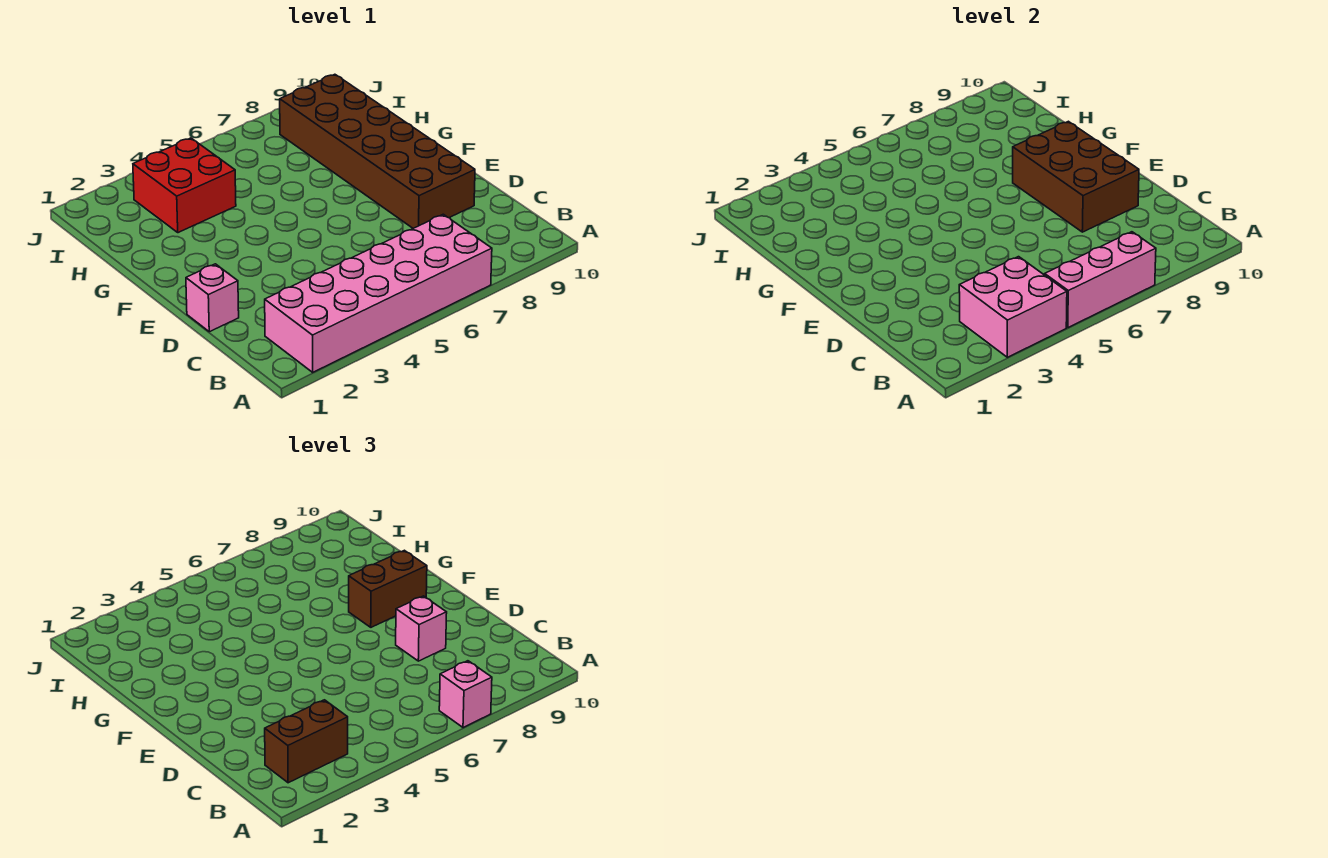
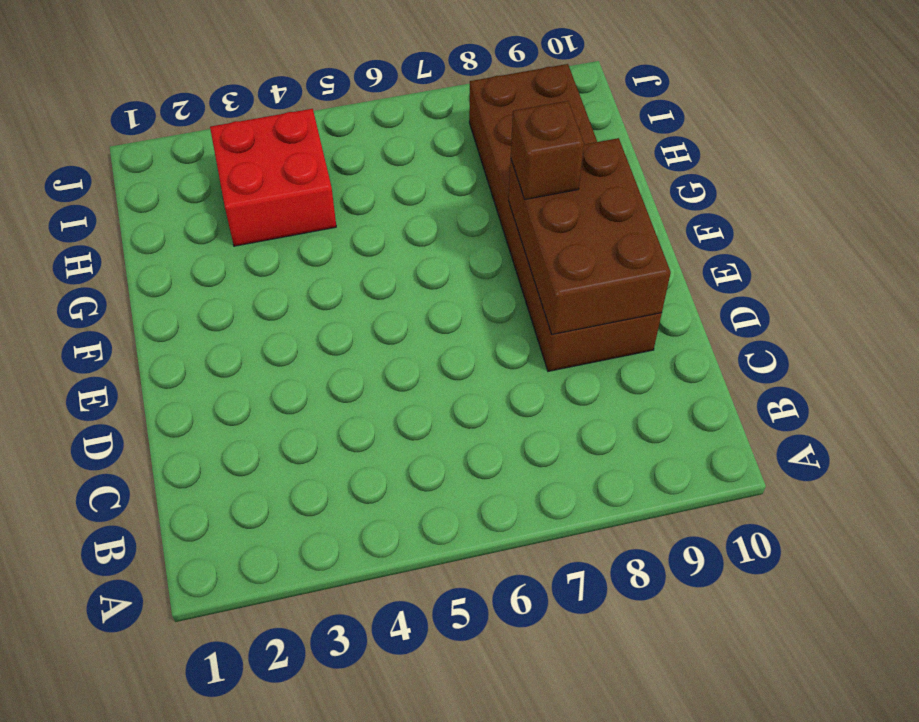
brown brick F8 level 3 -> brown brick F8:F9 level 3
none -> pink brick A2:B7 level 1
none -> pink brick D1 level 1

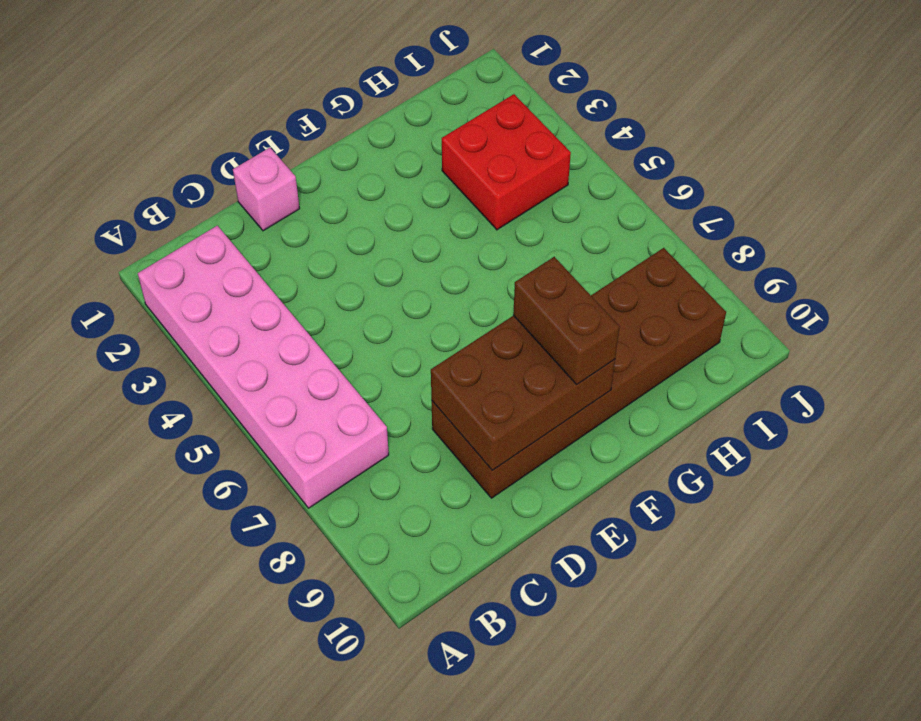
none -> pink brick A3:B4 level 2
none -> pink brick A5:A7 level 2

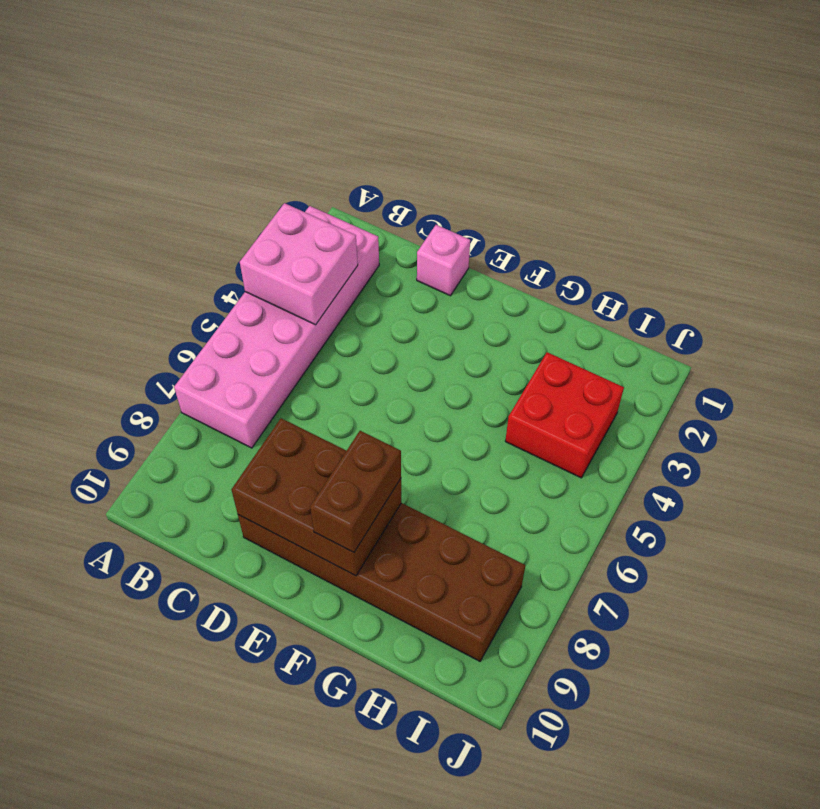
none -> pink brick A5:A7 level 2
none -> pink brick A7 level 3

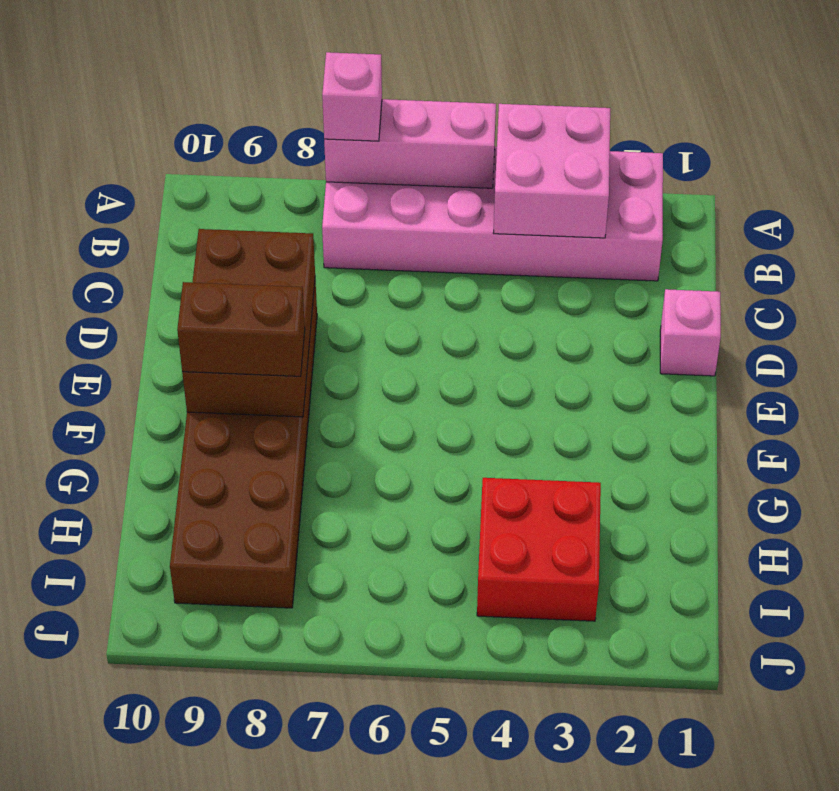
none -> brown brick B2:B3 level 3
none -> pink brick D8 level 3

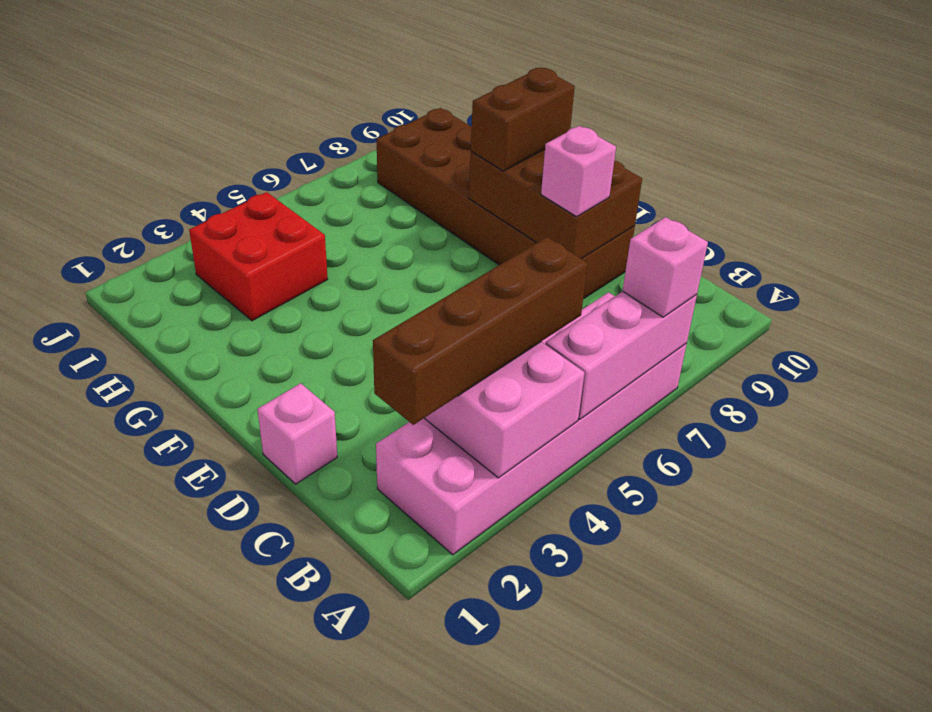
brown brick B2:B5 level 3 -> brown brick B2:B3 level 3

